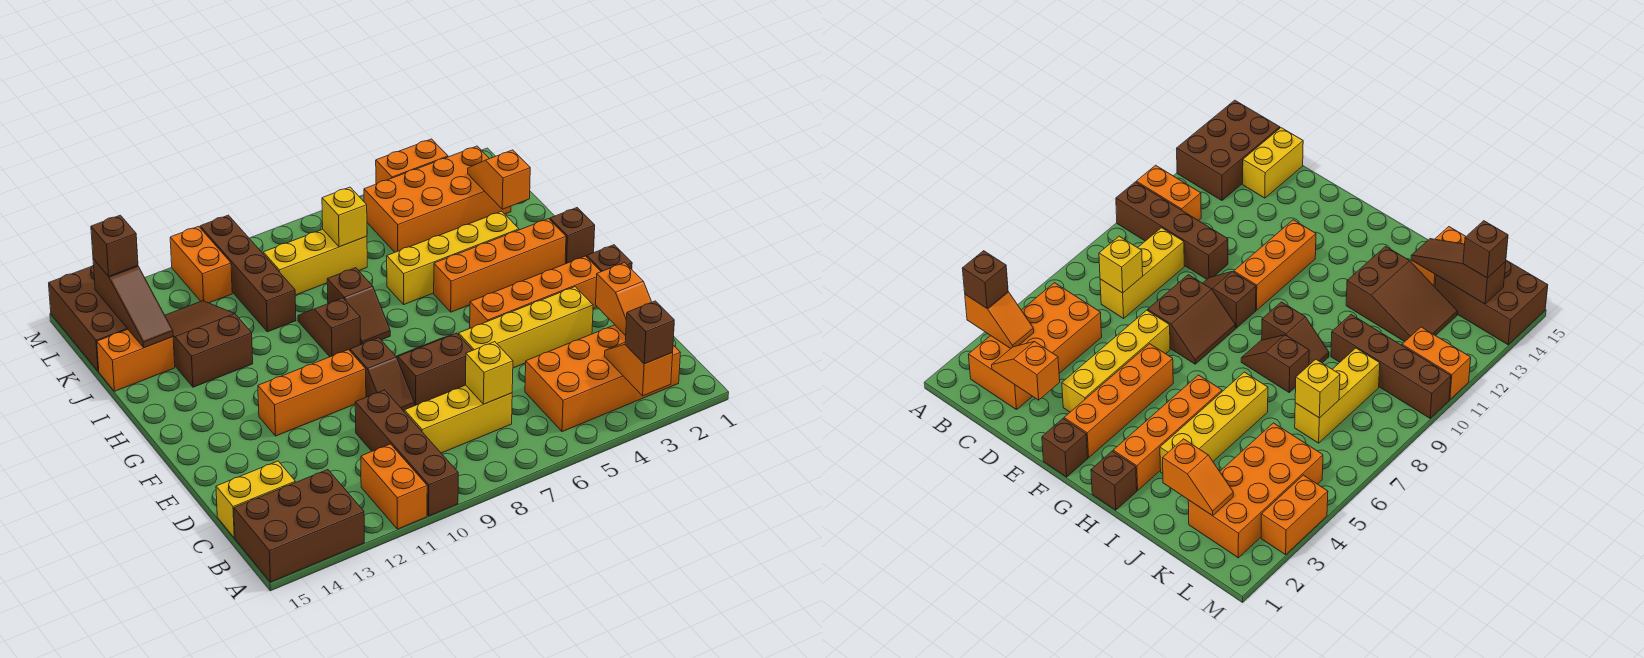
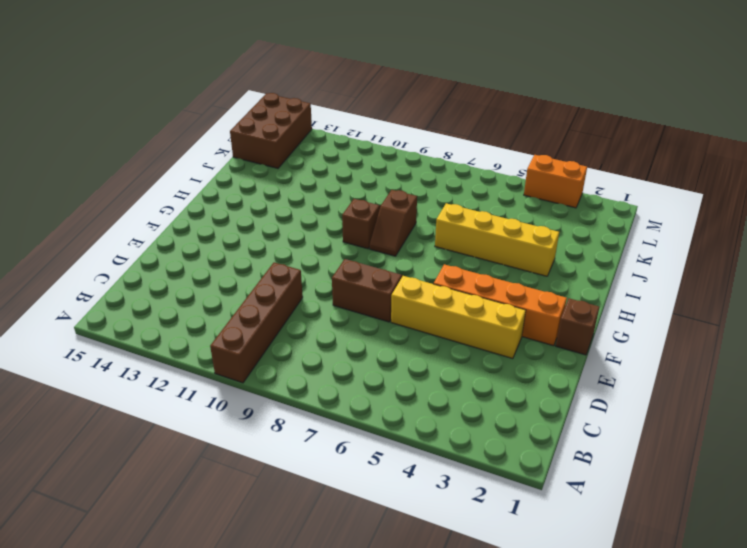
none -> orange brick A11:B11 level 1
none -> brown brick A13:B15 level 1
none -> orange brick B2:C5 level 1
none -> yellow brick C7:C9 level 1

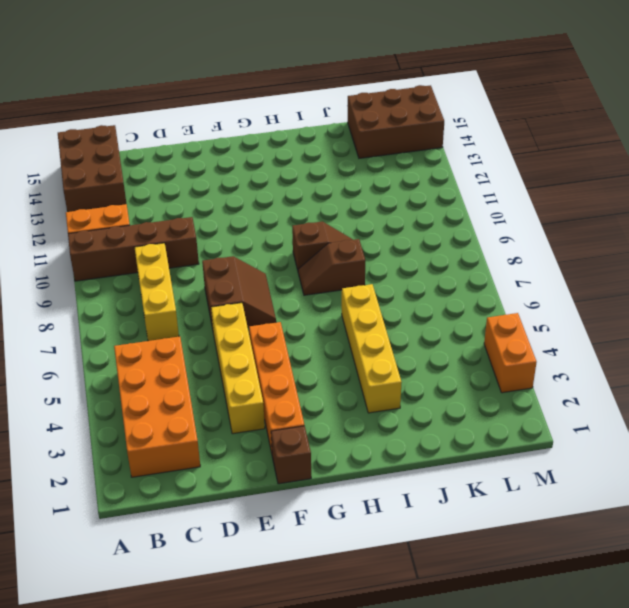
none -> yellow brick C14:C15 level 1
none -> brown slope E9:F9 level 1 top F
none -> orange brick F10:F12 level 1
none -> brown brick H1 level 1

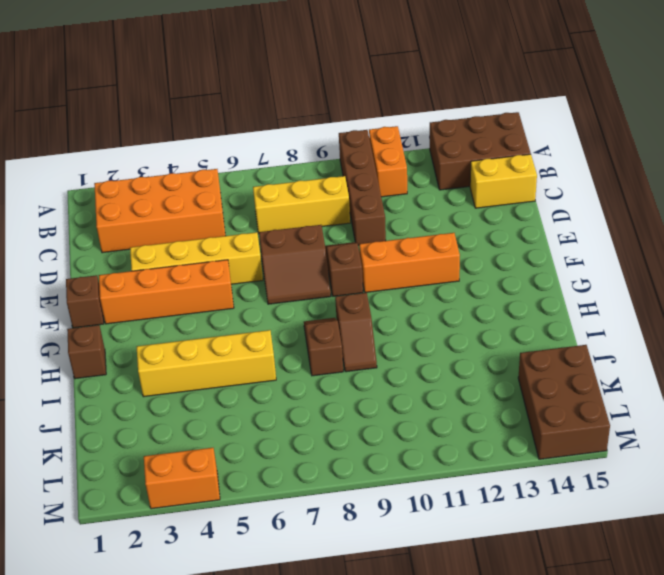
none -> orange brick H2:H5 level 1
none -> brown slope I12:K13 level 1 top I
none -> brown brick J10:M10 level 1
none -> orange brick J14:J15 level 1

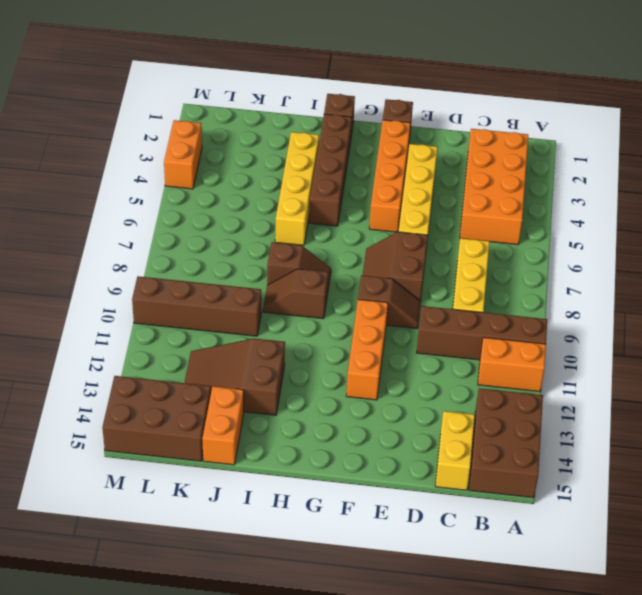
brown brick H2:H5 level 1 -> orange brick H2:H5 level 1
none -> orange brick K2:L5 level 1
none -> yellow brick K7:K9 level 1
none -> orange brick L11:M11 level 1
none -> orange slope A3:B3 level 2 top A

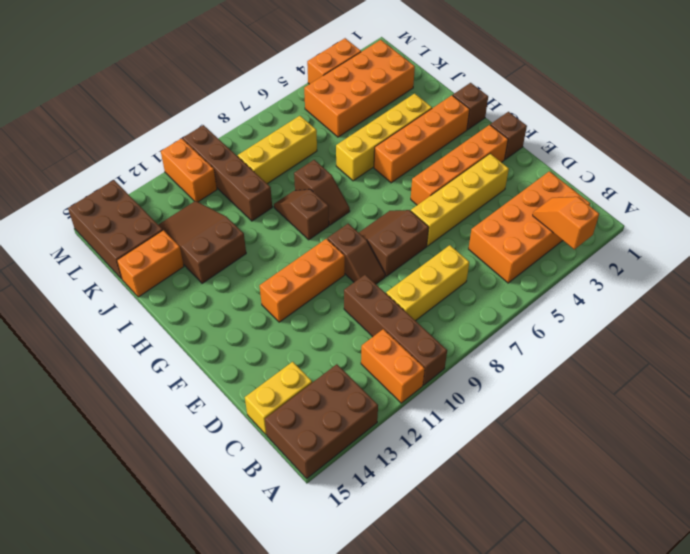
none -> orange slope C2:D2 level 2 top D
none -> yellow brick C7 level 2
none -> orange slope J2:K2 level 2 top J
none -> brown slope J14:L14 level 2 top L

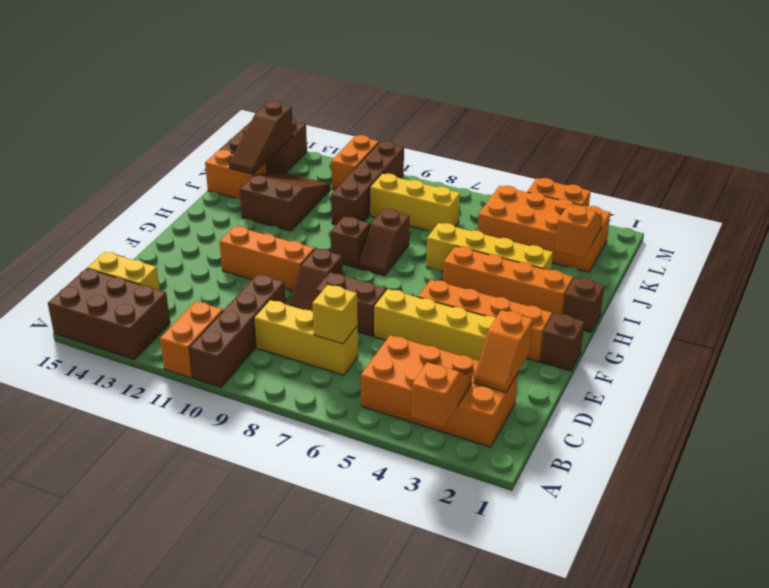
none -> yellow brick K7 level 2
none -> brown brick A3 level 3
none -> brown brick L14 level 3

